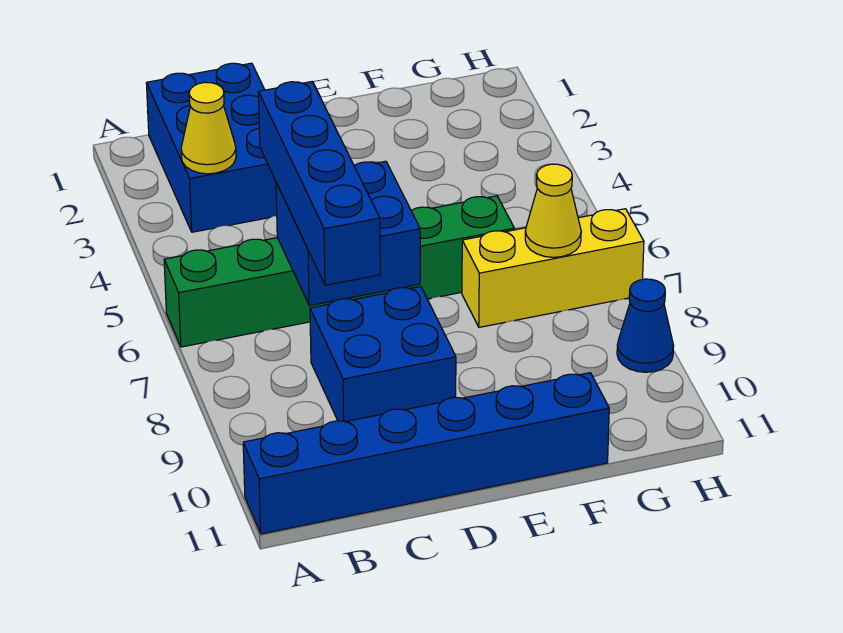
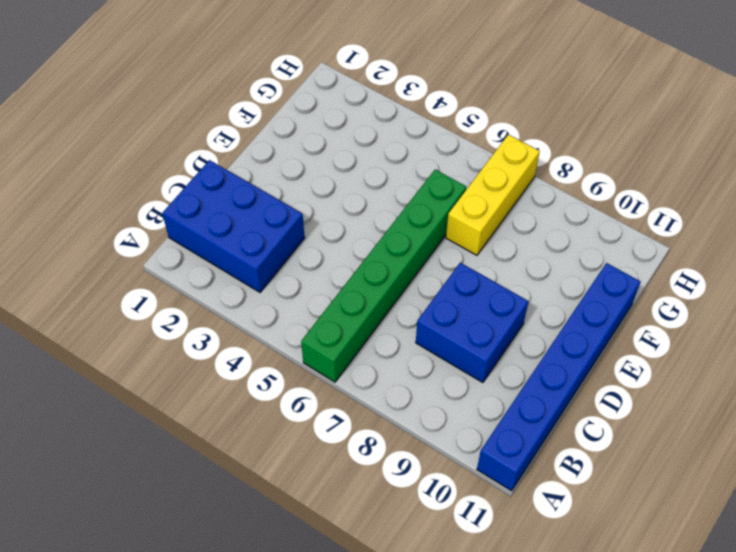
none -> blue cone H9 level 1
none -> yellow cone B3 level 2

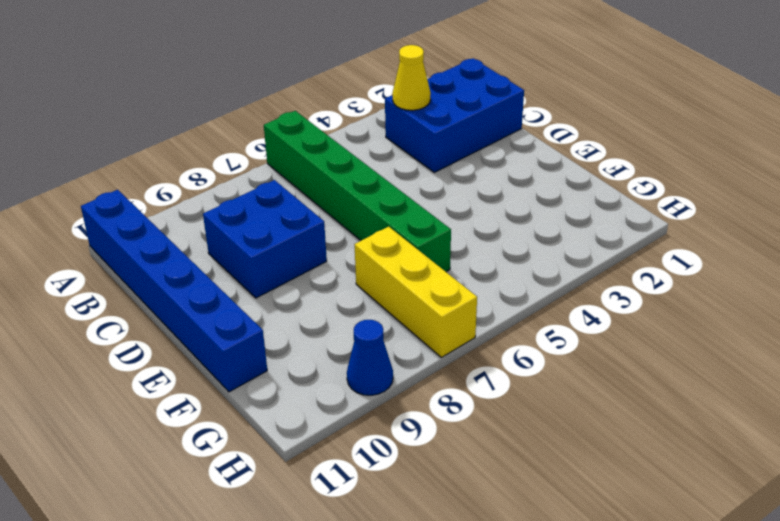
none -> blue brick C6:D7 level 2
none -> yellow cone G7 level 2

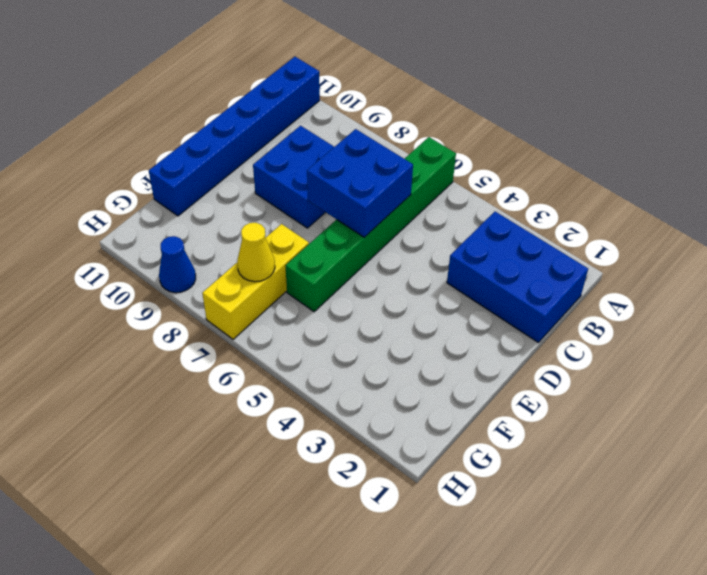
none -> yellow cone B3 level 2
none -> blue brick C5:C8 level 3

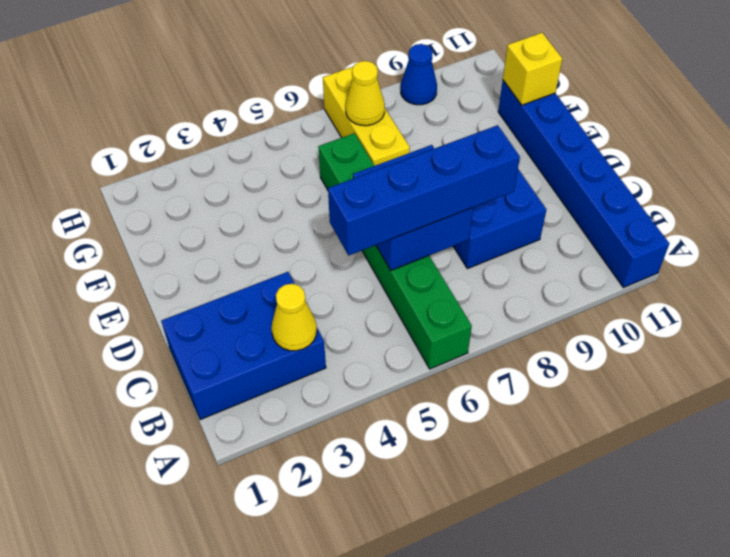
yellow brick F11 level 2 -> none

